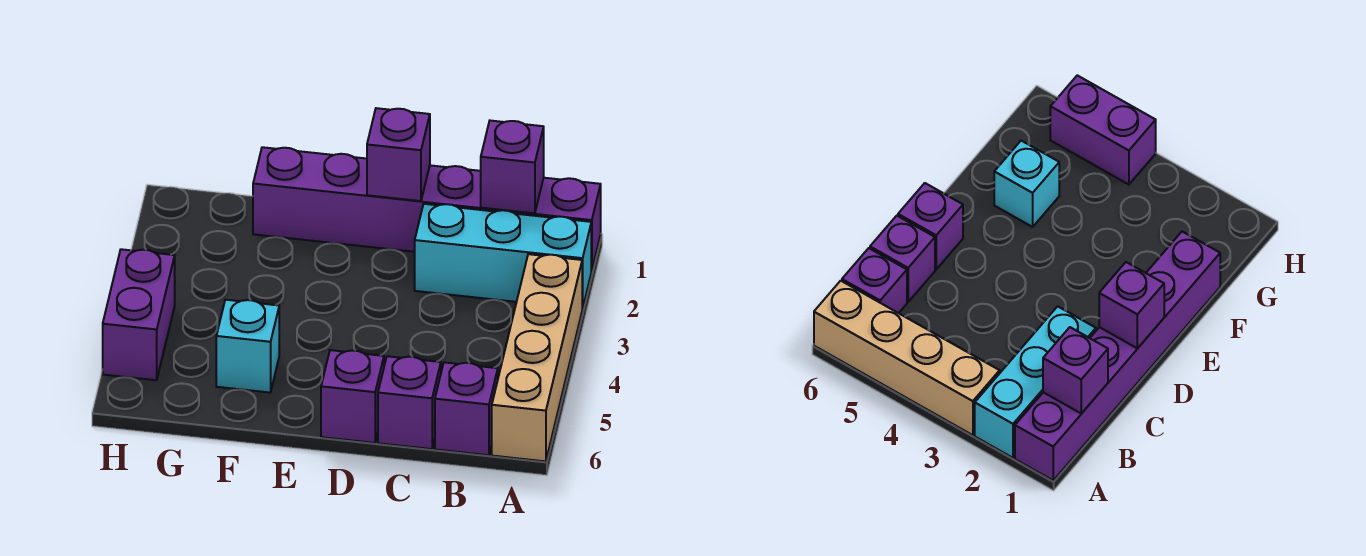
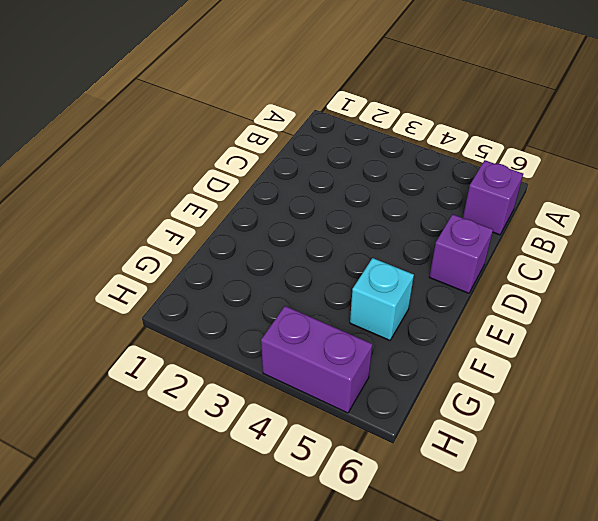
none -> purple brick A1:F1 level 1
none -> cyan brick A2:C2 level 1

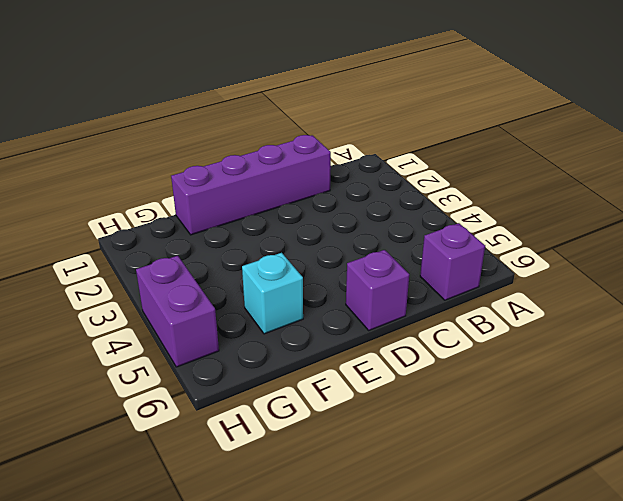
purple brick C1:F1 level 1 -> purple brick A1:F1 level 1
none -> cyan brick A2:C2 level 1
none -> tan brick A3:A6 level 1

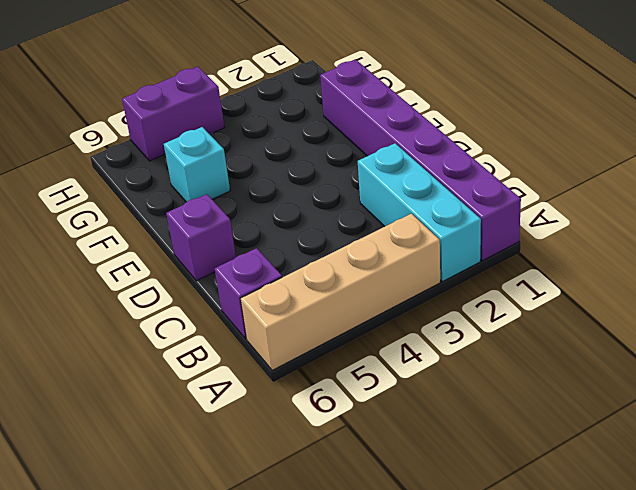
none -> purple brick C6 level 1
none -> purple brick B1 level 2

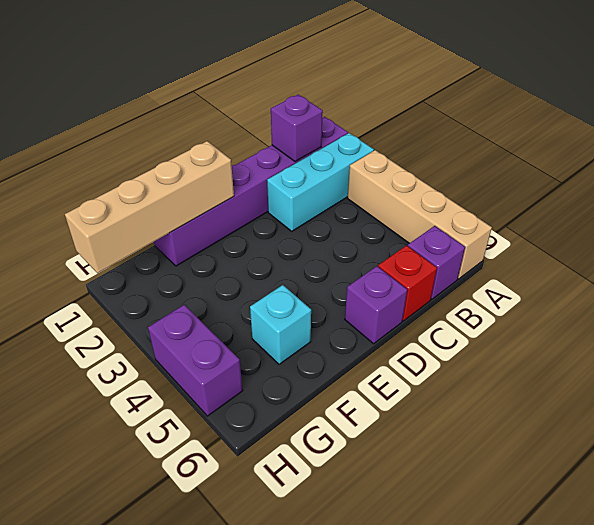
red brick C6 level 1 -> purple brick C6 level 1
tan brick E1:H1 level 2 -> none
none -> purple brick D1 level 2

